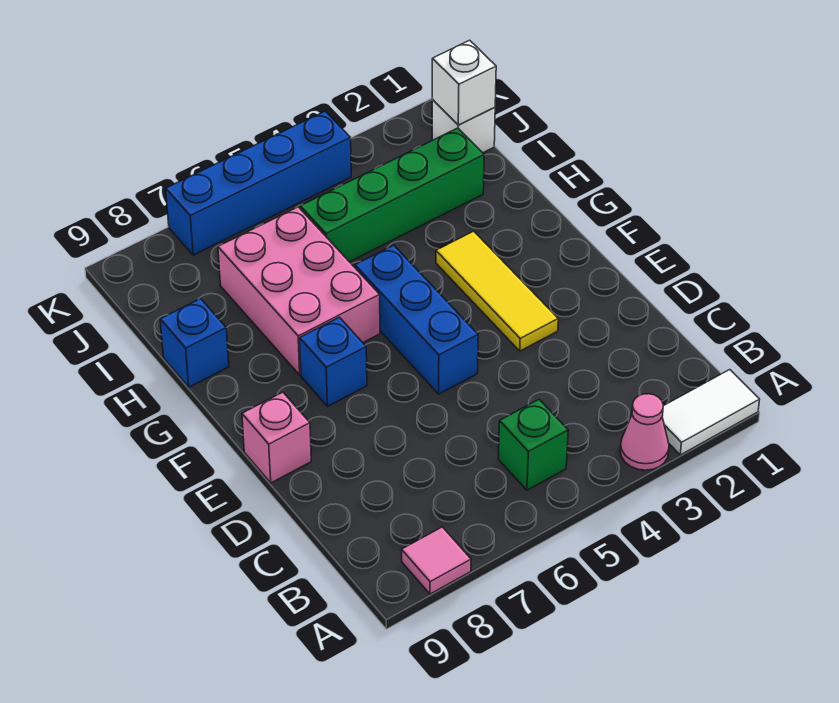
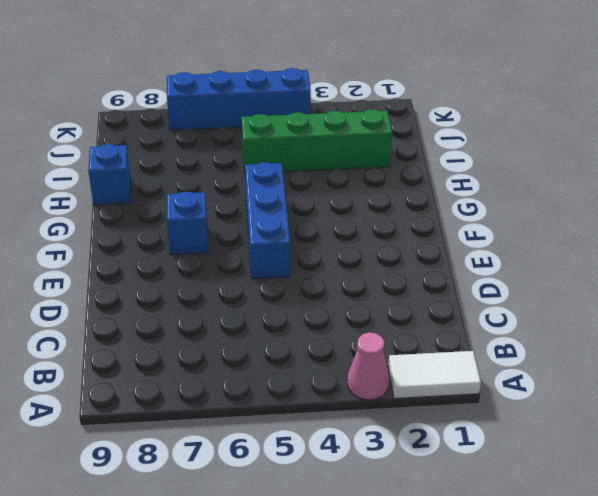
none -> pink tile A8 level 1
none -> green brick B5 level 1
none -> yellow tile E3:G3 level 1

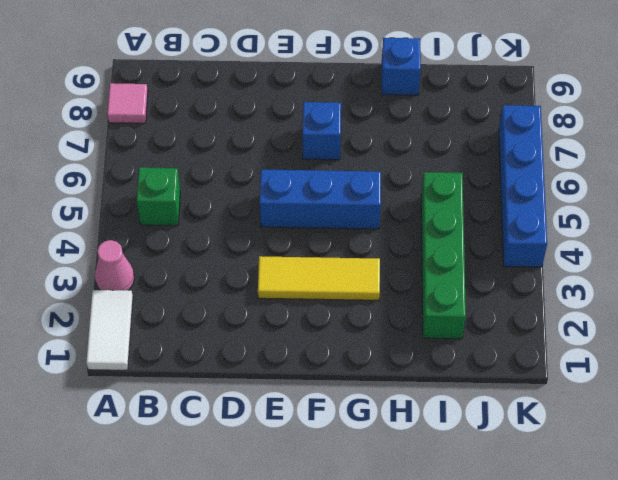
none -> pink brick E9 level 1
none -> pink brick G6:I7 level 1
none -> white brick J1 level 1

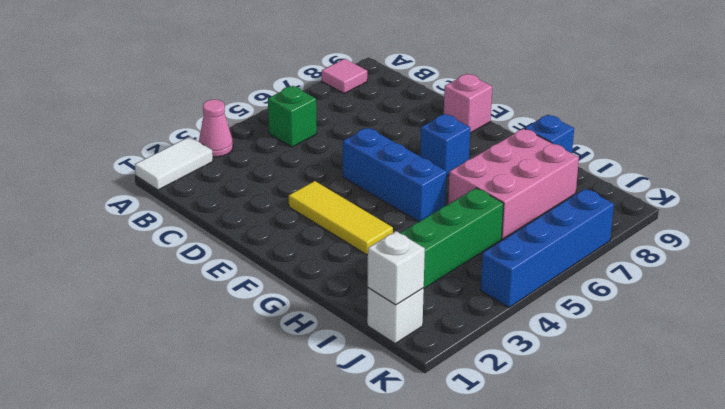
pink brick H6:I8 level 1 -> pink brick G6:I7 level 1

